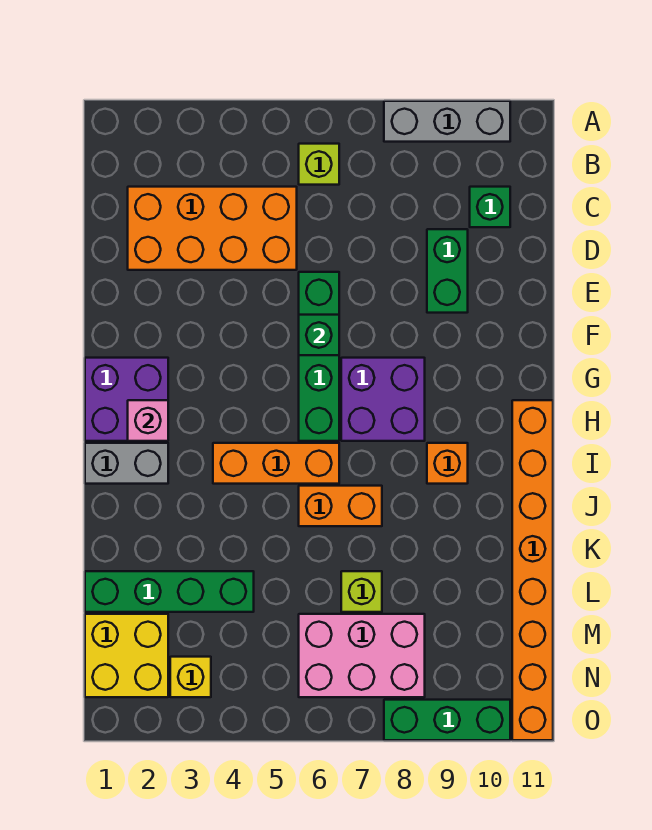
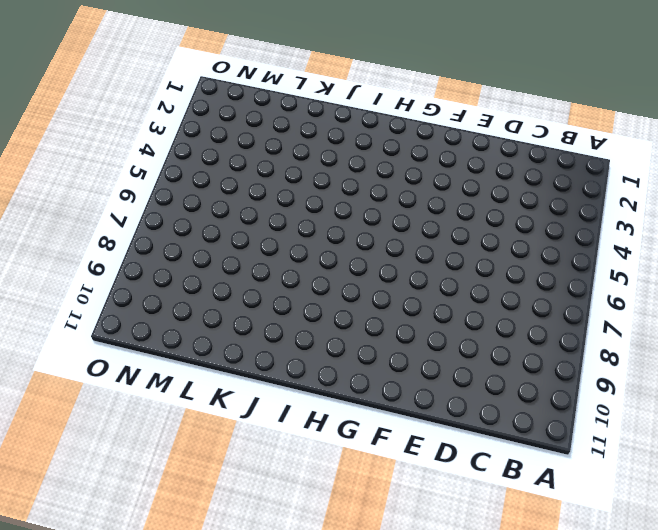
none -> grey brick A8:A10 level 1
none -> lime brick B6 level 1
none -> orange brick C2:D5 level 1

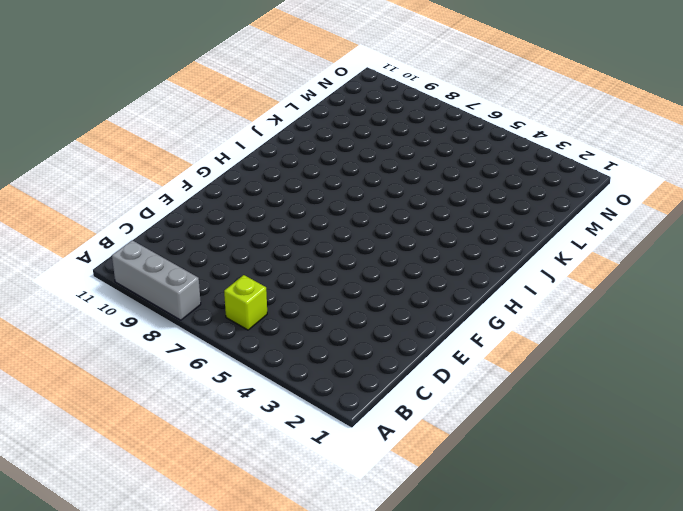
none -> orange brick C2:D5 level 1
none -> green brick C10 level 1
none -> green brick D9:E9 level 1

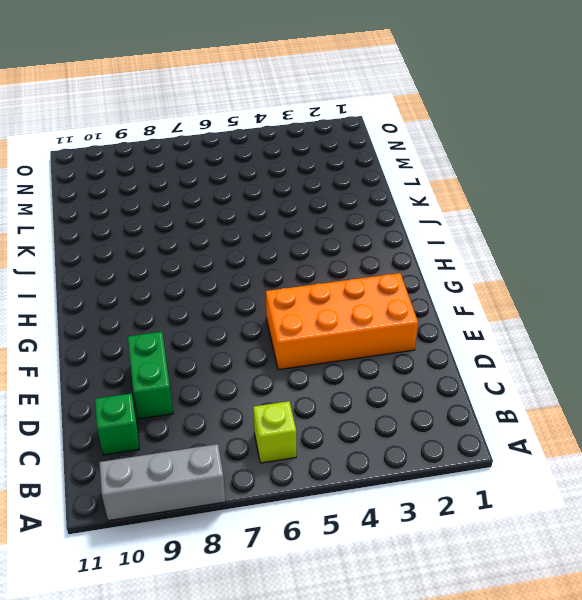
orange brick E2:F5 level 1 -> orange brick C2:D5 level 1
none -> green brick E6:H6 level 1
none -> purple brick G1:H2 level 1
none -> purple brick G7:H8 level 1

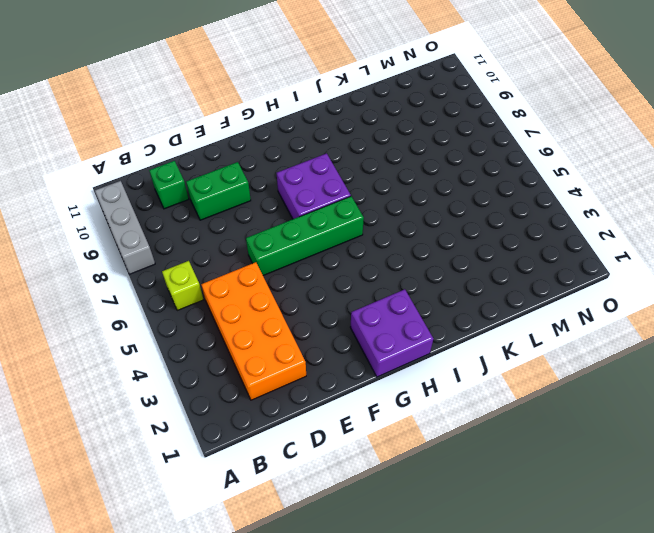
none -> orange brick H11:O11 level 1
none -> grey brick I1:I2 level 1
none -> orange brick I4:I6 level 1

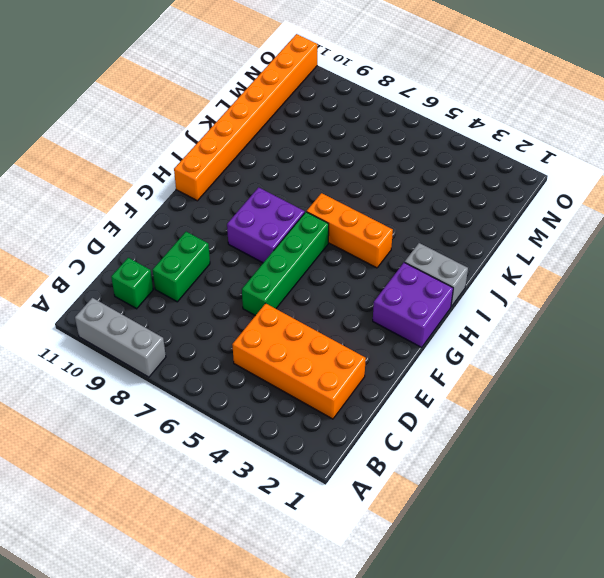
none -> lime brick B6 level 1
none -> orange brick I9 level 1
none -> orange brick J6:J7 level 1

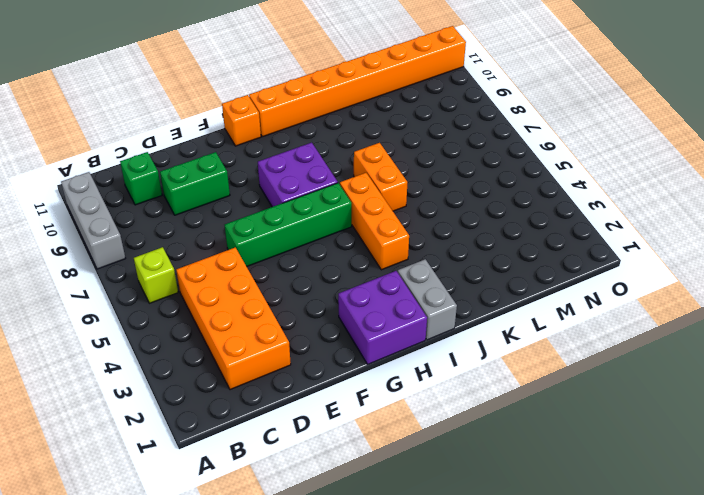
orange brick G11 level 1 -> orange brick I9 level 1
none -> green brick L1:L4 level 1
none -> lime brick L7 level 1
none -> yellow brick M1:N2 level 1

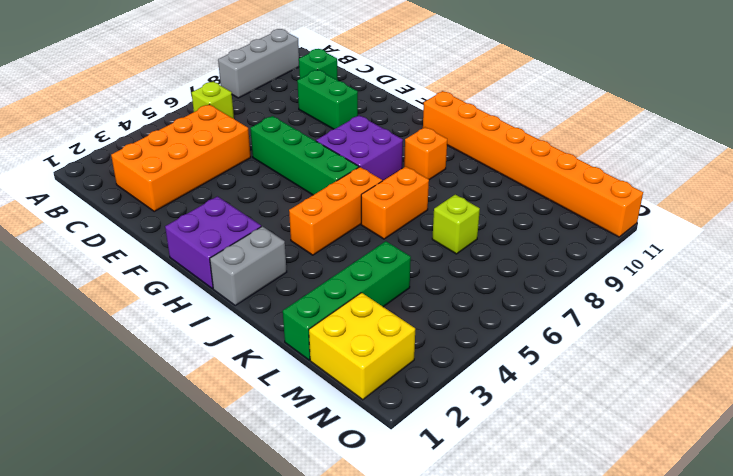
none -> pink brick M6:N8 level 1
none -> yellow brick N3 level 1
none -> green brick O8:O10 level 1

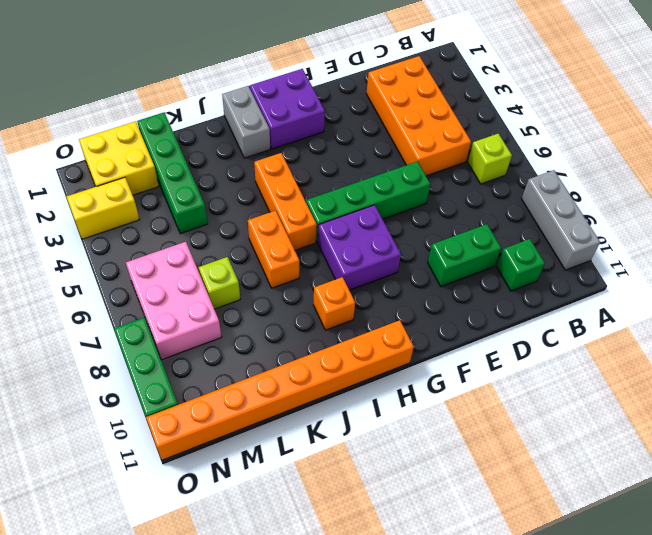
yellow brick N3:O3 level 1 -> yellow brick N3 level 1
none -> green brick F6 level 2
none -> pink brick H2 level 2

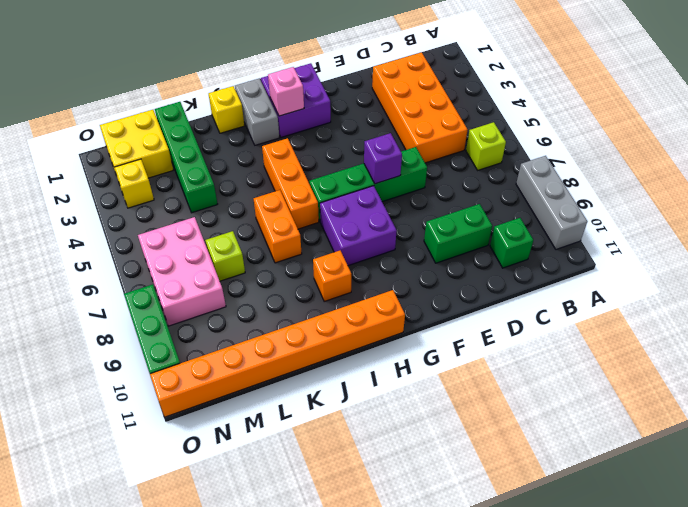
purple brick F6 level 2 -> green brick F6 level 2
yellow brick J1 level 1 -> none

